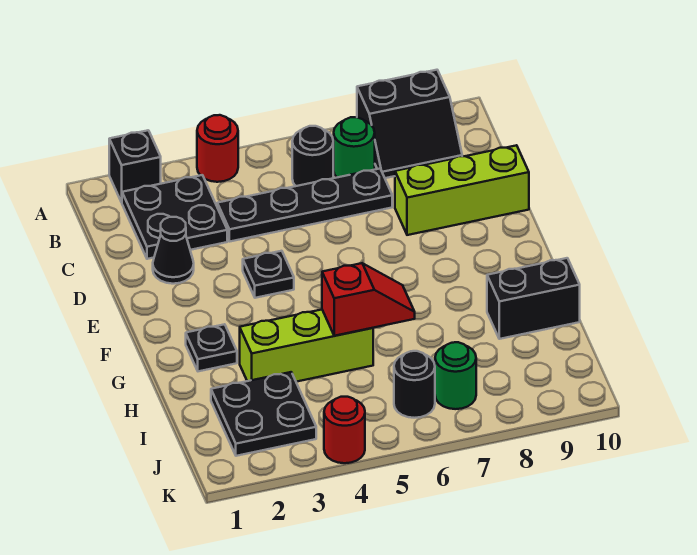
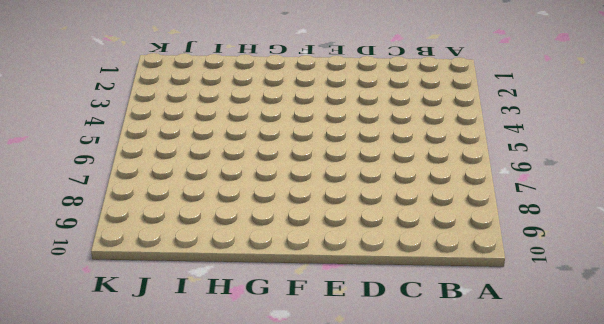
none -> black brick A2 level 1
none -> red round brick A4 level 1
none -> black slope A8:B9 level 1 top A

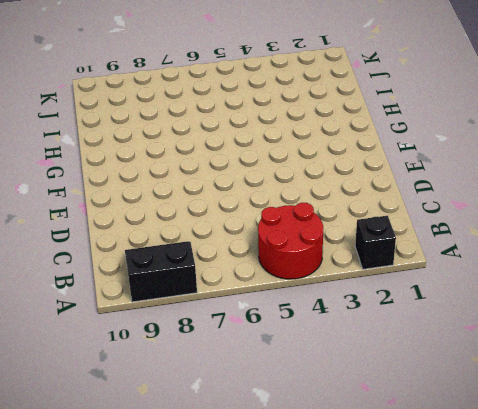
red round brick A4:B5 level 1 -> red round brick A4 level 1
none -> black plate B2:C3 level 1
none -> black round brick B6 level 1
none -> green round brick B7 level 1

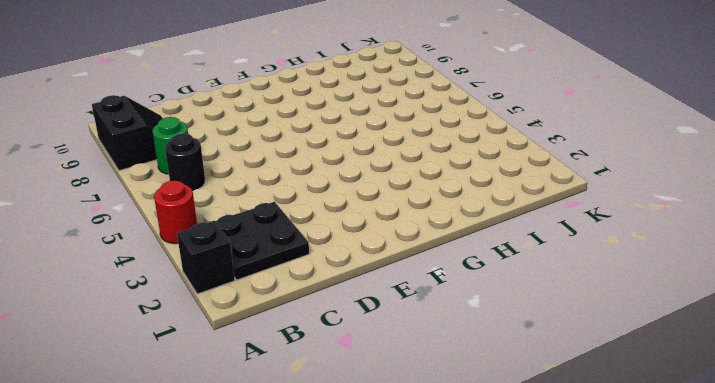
none -> black plate C4:C7 level 1
none -> black cone D2 level 1
none -> lime brick D8:D10 level 1

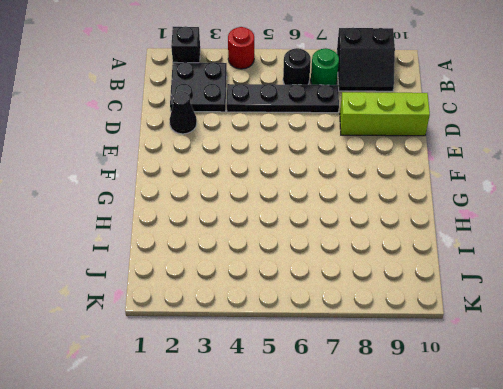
none -> black plate E4 level 1
none -> black plate G2 level 1
none -> lime brick H3:H5 level 1

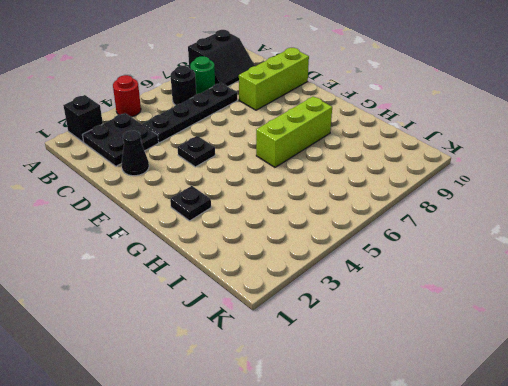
lime brick G6:G8 level 1 -> lime brick H3:H5 level 1
none -> black brick H9:H10 level 1
none -> black plate I2:J3 level 1
none -> black round brick J6 level 1

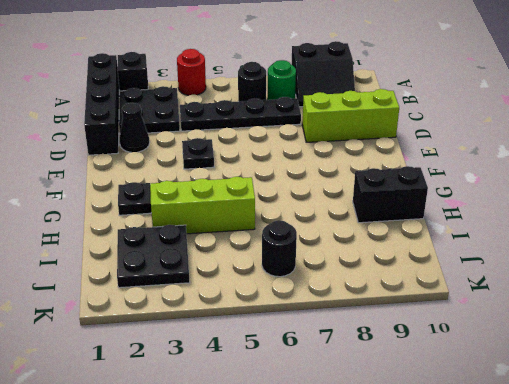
black brick A1:D1 level 1 -> none
none -> green round brick J7 level 1
none -> red round brick K4 level 1
none -> red slope H5:H6 level 2 top 5

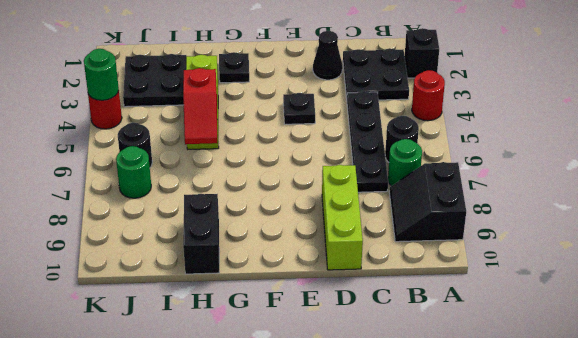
green round brick K4 level 2 -> none

